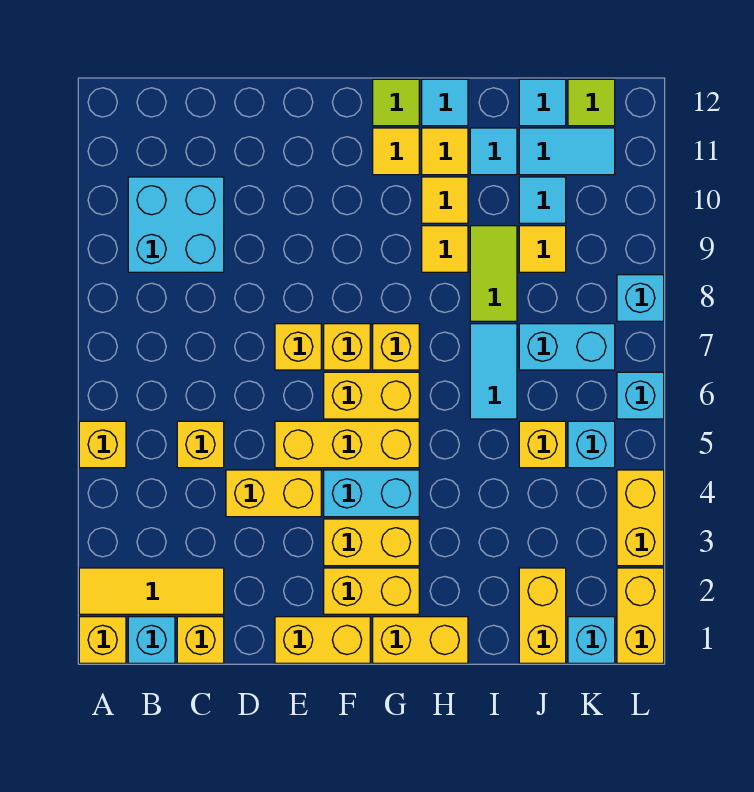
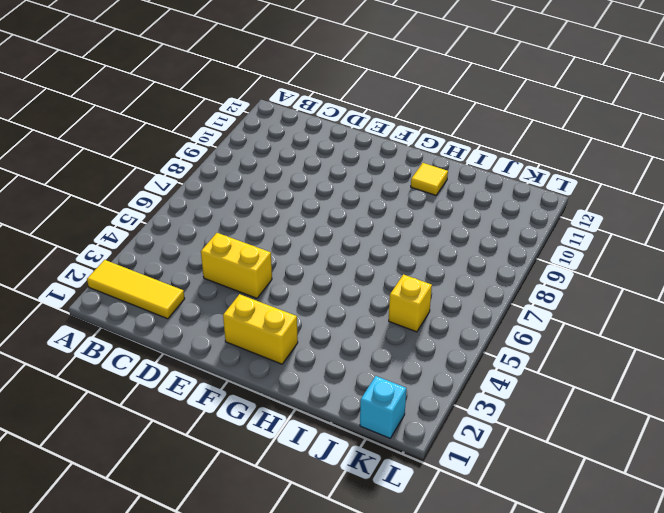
none -> yellow brick A1 level 1
none -> yellow brick A5 level 1
none -> cyan brick B1 level 1
none -> cyan brick B9:C10 level 1

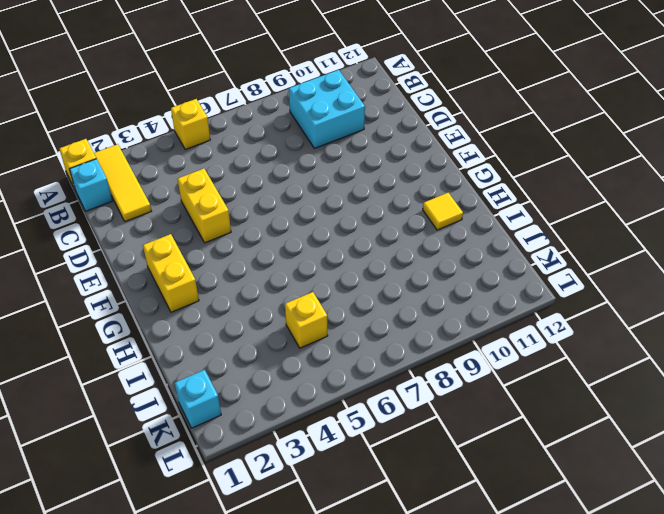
none -> yellow brick C1 level 1
none -> yellow brick C5 level 1
none -> yellow brick E1:F1 level 1
none -> yellow brick E5:G5 level 1

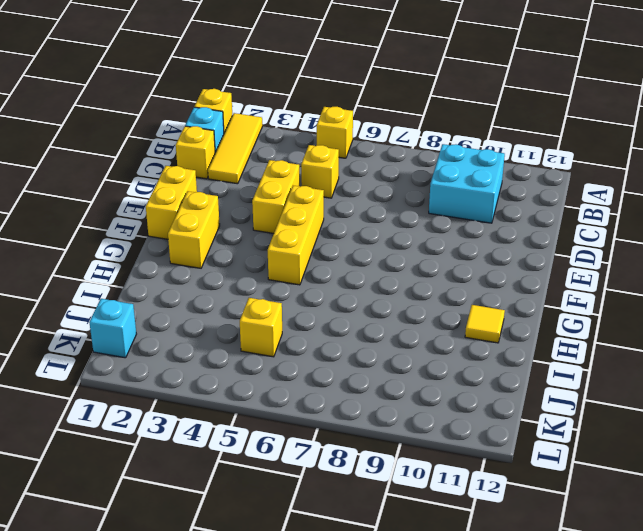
none -> yellow brick E7 level 1
none -> yellow brick F3:G3 level 1
none -> cyan brick F4:G4 level 1
none -> yellow brick F6:G6 level 1

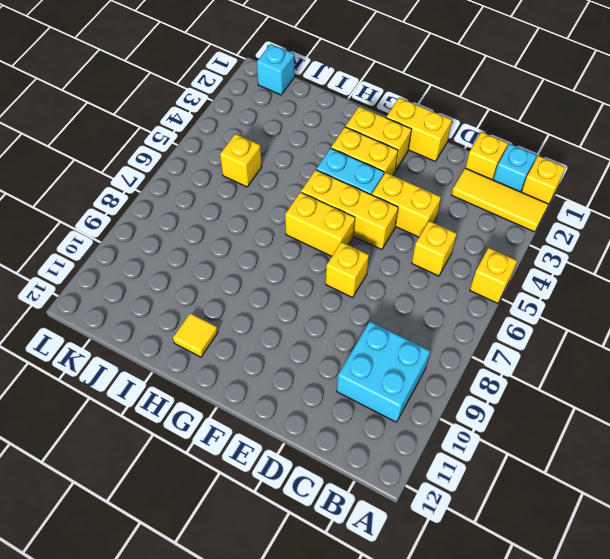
none -> yellow brick F7 level 1
none -> yellow brick G1:H1 level 1
none -> yellow brick G7 level 1
none -> yellow tile G11 level 1

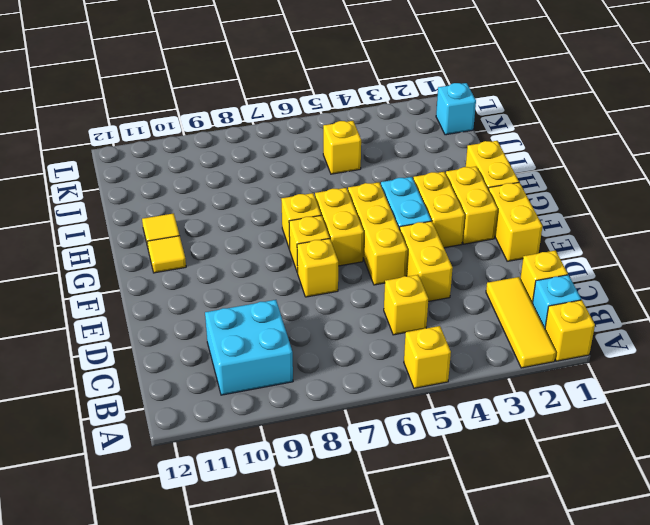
none -> lime tile G12 level 1
none -> yellow tile H9 level 1
none -> yellow tile H10 level 1
none -> cyan tile H12 level 1

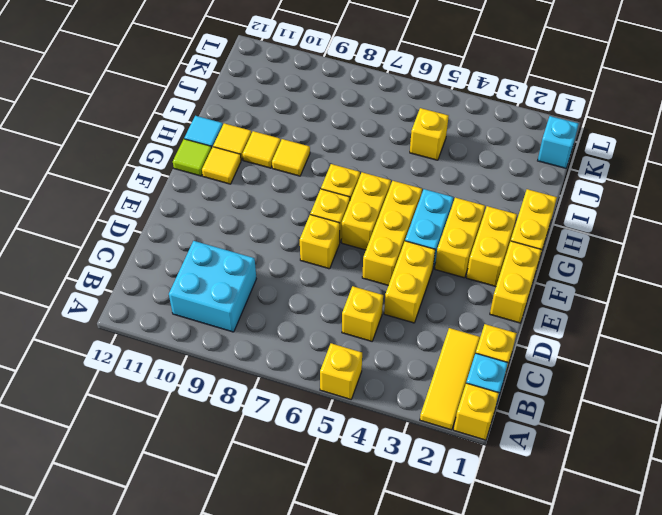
none -> cyan tile I6:I7 level 1
none -> lime tile I8:I9 level 1
none -> cyan tile I11 level 1
none -> yellow brick J1:J2 level 1

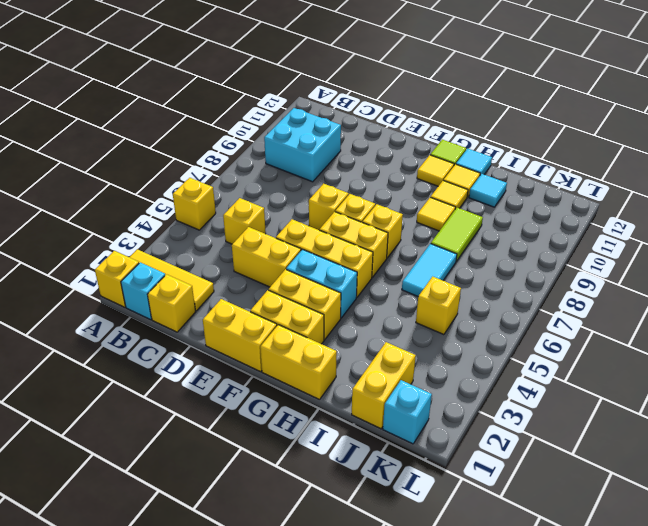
none -> cyan brick J7:K7 level 1
none -> yellow tile J9 level 1
none -> cyan tile J10 level 1
none -> cyan tile J11:K11 level 1

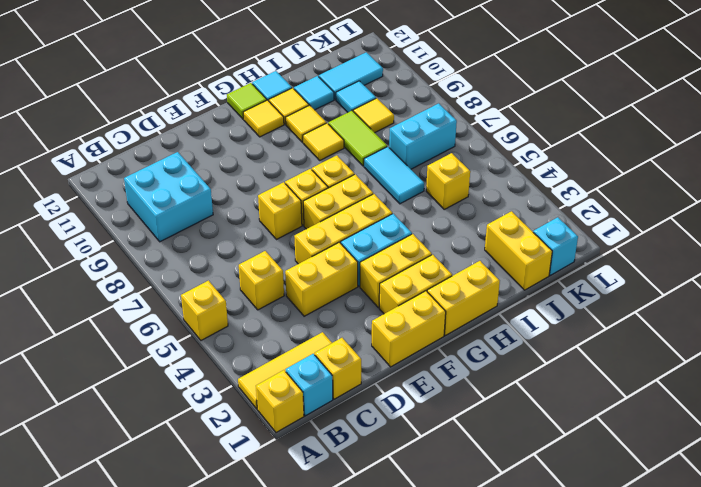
none -> cyan tile J12 level 1
none -> cyan brick K5 level 1
none -> lime tile K12 level 1
none -> yellow brick L1:L2 level 1

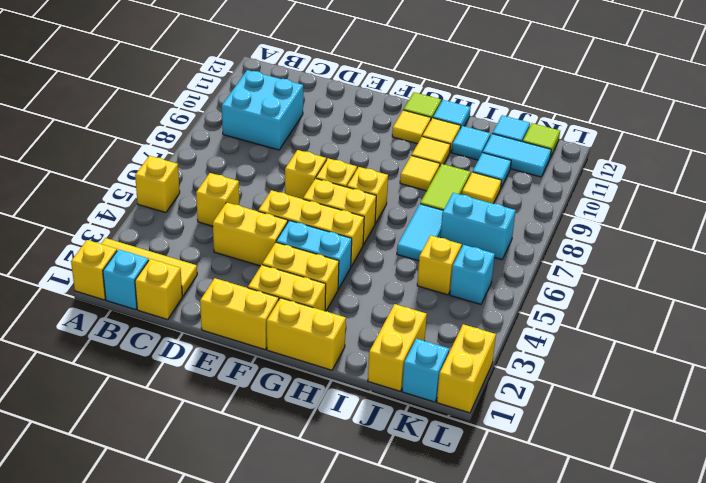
none -> yellow brick L3:L4 level 1
none -> cyan brick L6 level 1
none -> cyan brick L8 level 1

